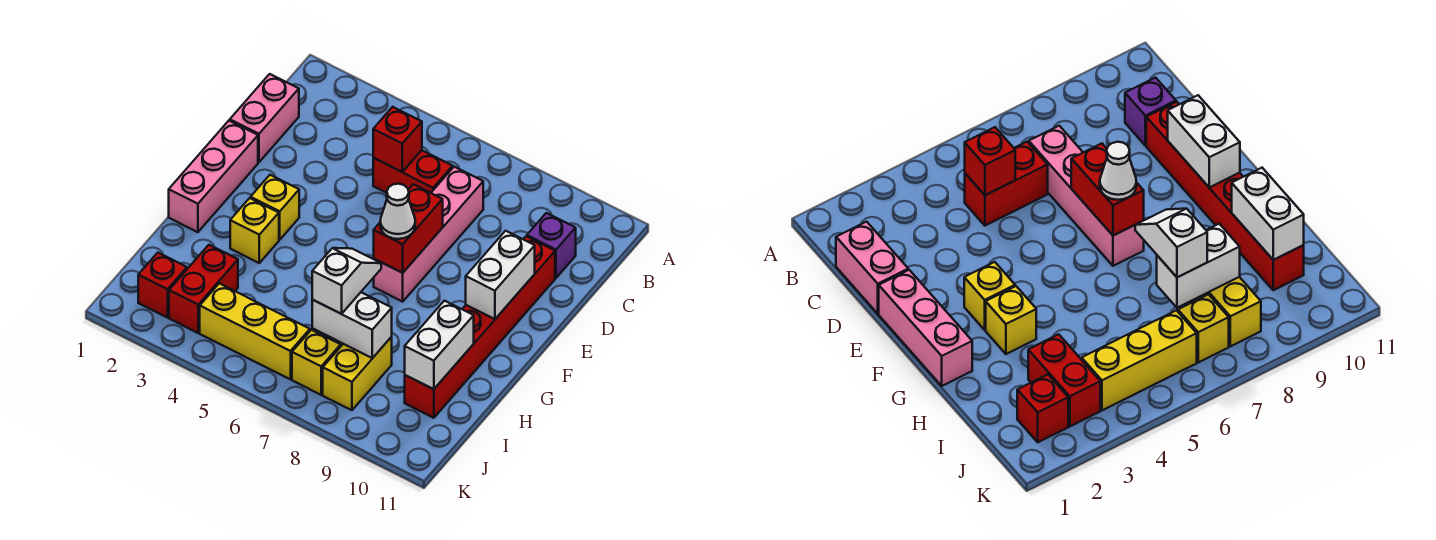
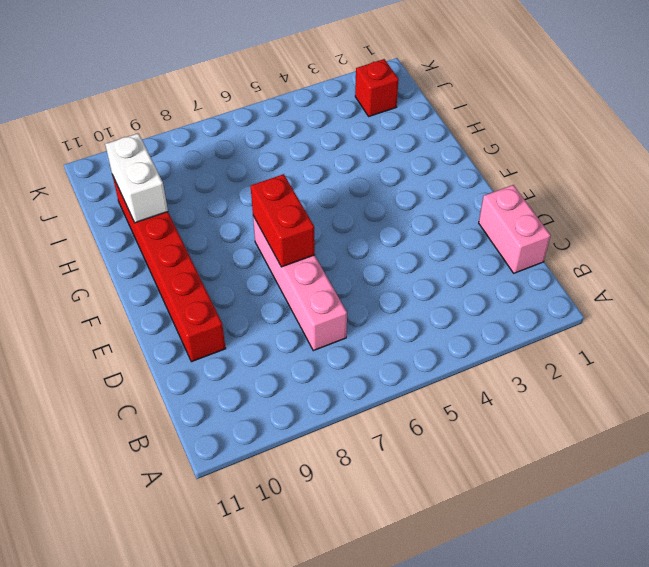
none -> red brick C5:C6 level 1
none -> purple brick C10 level 1
none -> pink brick E1:G1 level 1

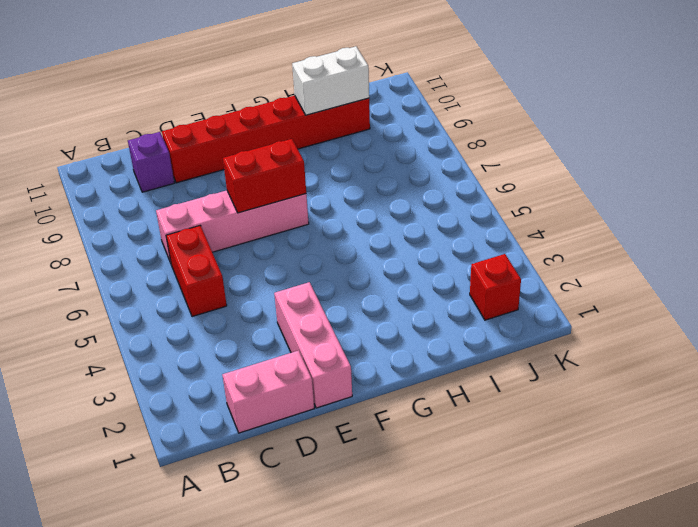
pink brick E1:E3 level 1 -> pink brick E1:G1 level 1
none -> yellow brick F3 level 1
none -> yellow brick G3 level 1
none -> red brick I3:J3 level 1

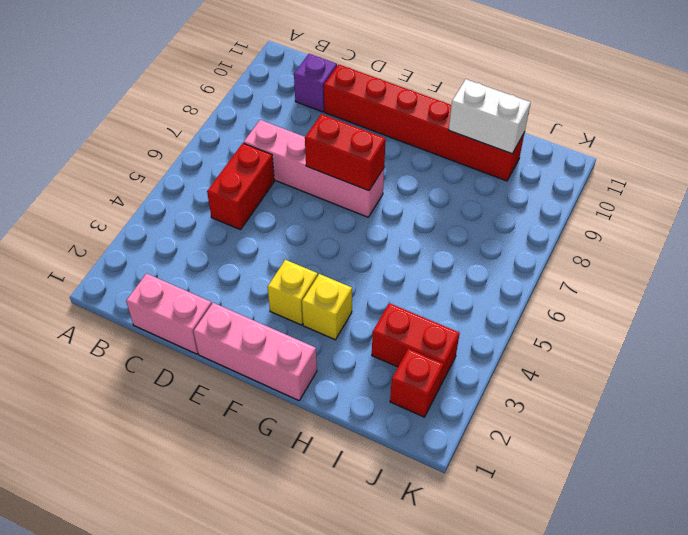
none -> yellow brick I8:J8 level 1
none -> yellow brick J4:J6 level 1
none -> yellow brick J7 level 1

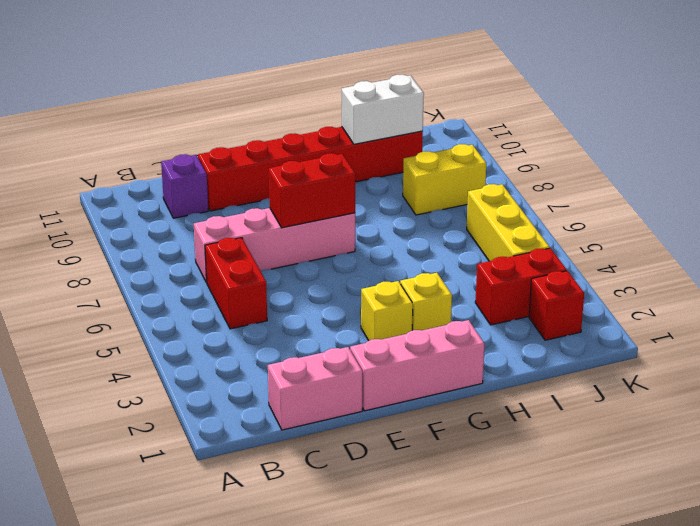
none -> yellow brick J7 level 1
none -> red brick C5 level 2
none -> white brick E10:F10 level 2

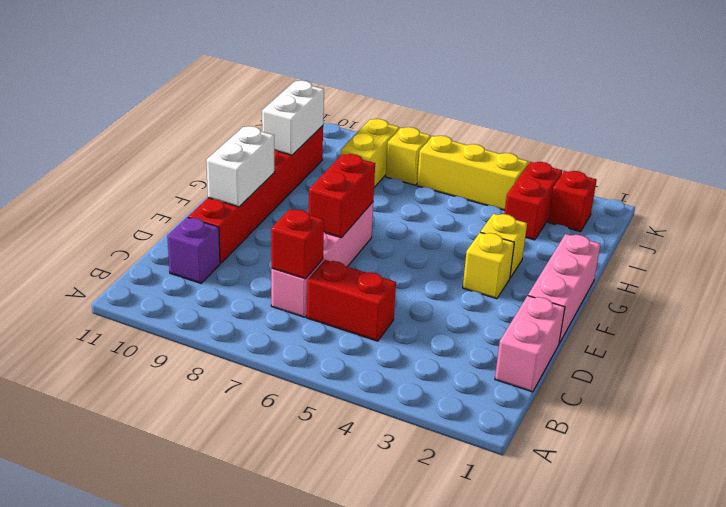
red brick C7 level 2 -> red brick C5 level 2
none -> white brick I7:I8 level 2
none -> white cone F7 level 3
none -> white slope H7:I7 level 3 top I

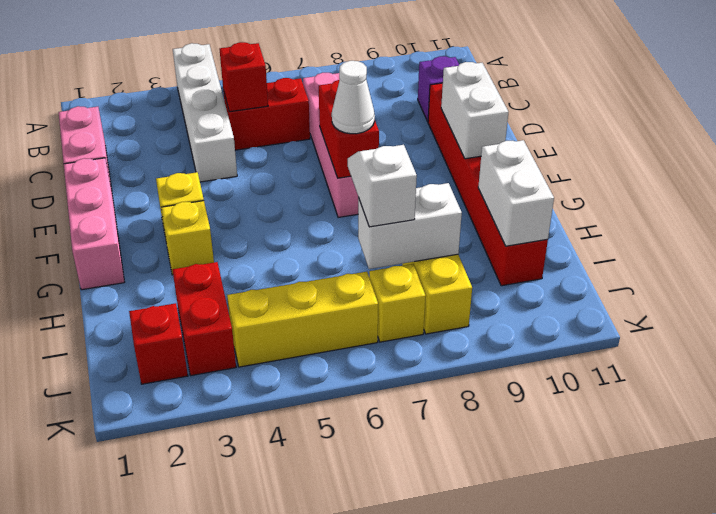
white brick A4:D4 level 1 -> none

